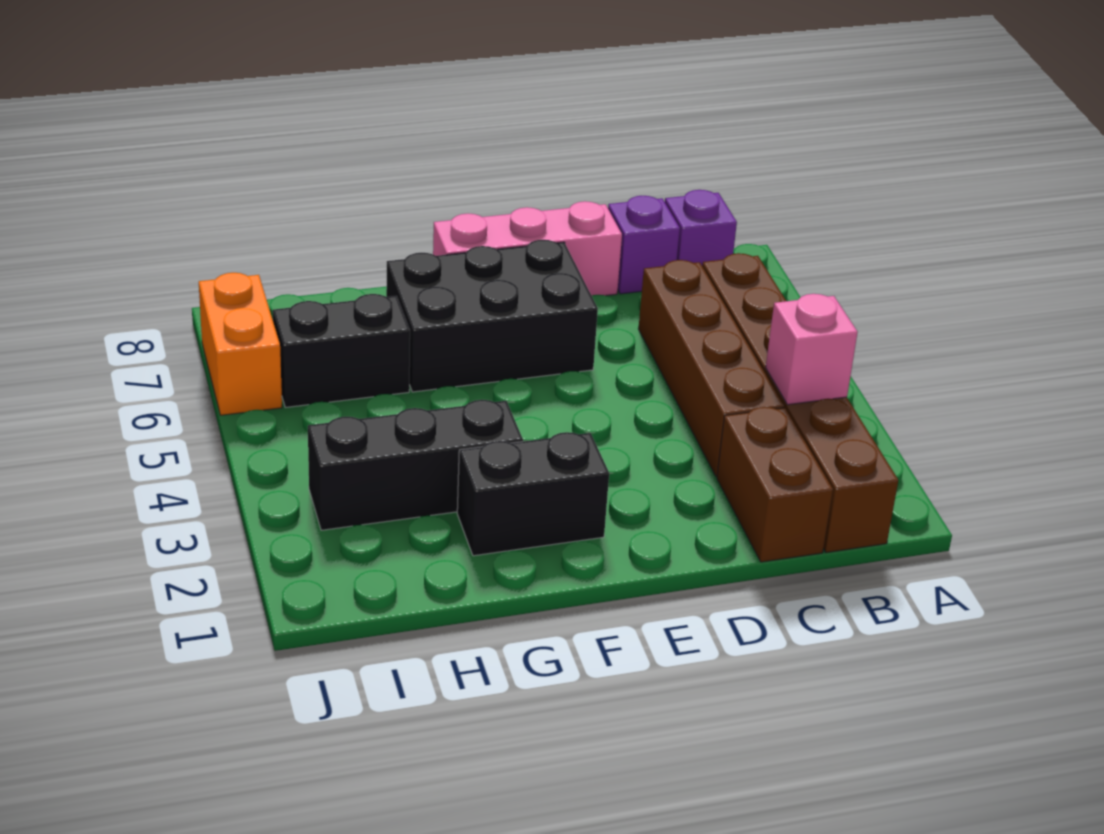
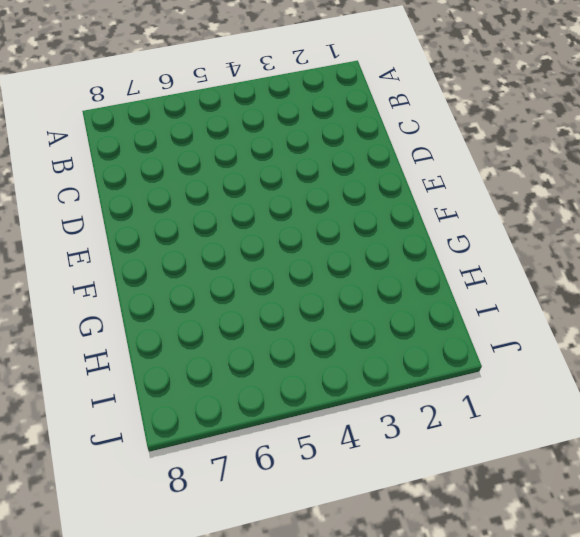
none -> brown brick B1:B6 level 1
none -> purple brick B8 level 1
none -> brown brick C1:C2 level 1

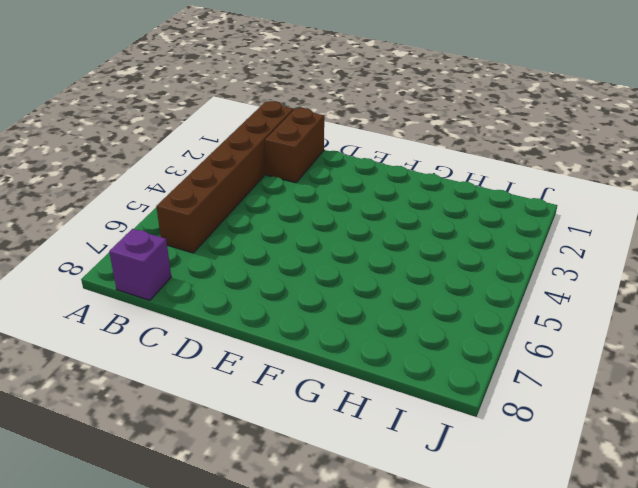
none -> brown brick C3:C6 level 1
none -> purple brick C8 level 1
none -> pink brick D8:F8 level 1

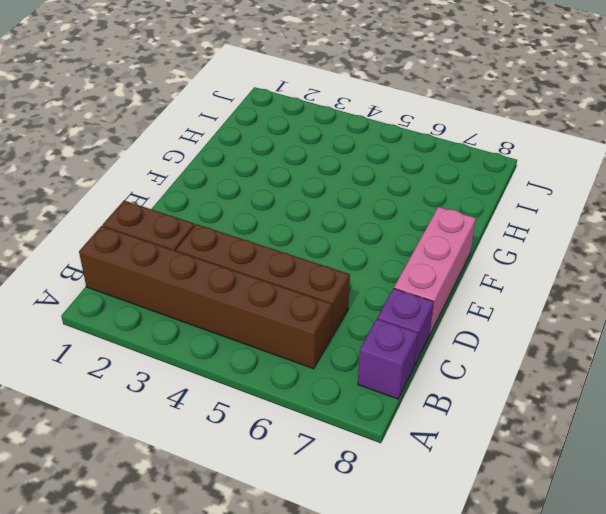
none -> black brick E6:G7 level 1
none -> black brick F2:G2 level 1
none -> black brick G3:I3 level 1

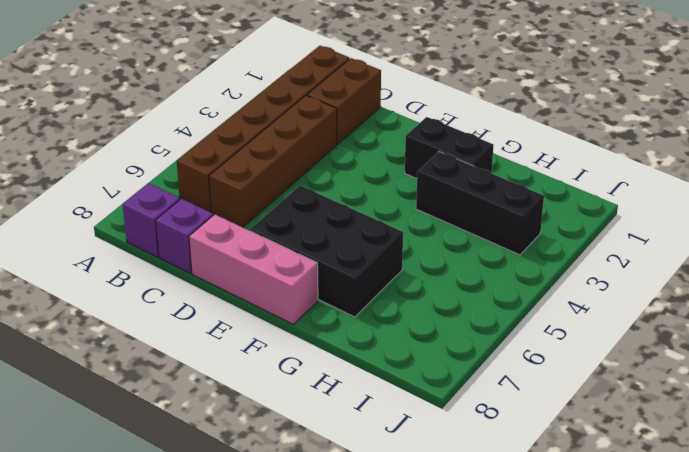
none -> black brick H6:I6 level 1
none -> orange brick J6:J7 level 1
none -> pink brick B3 level 2

